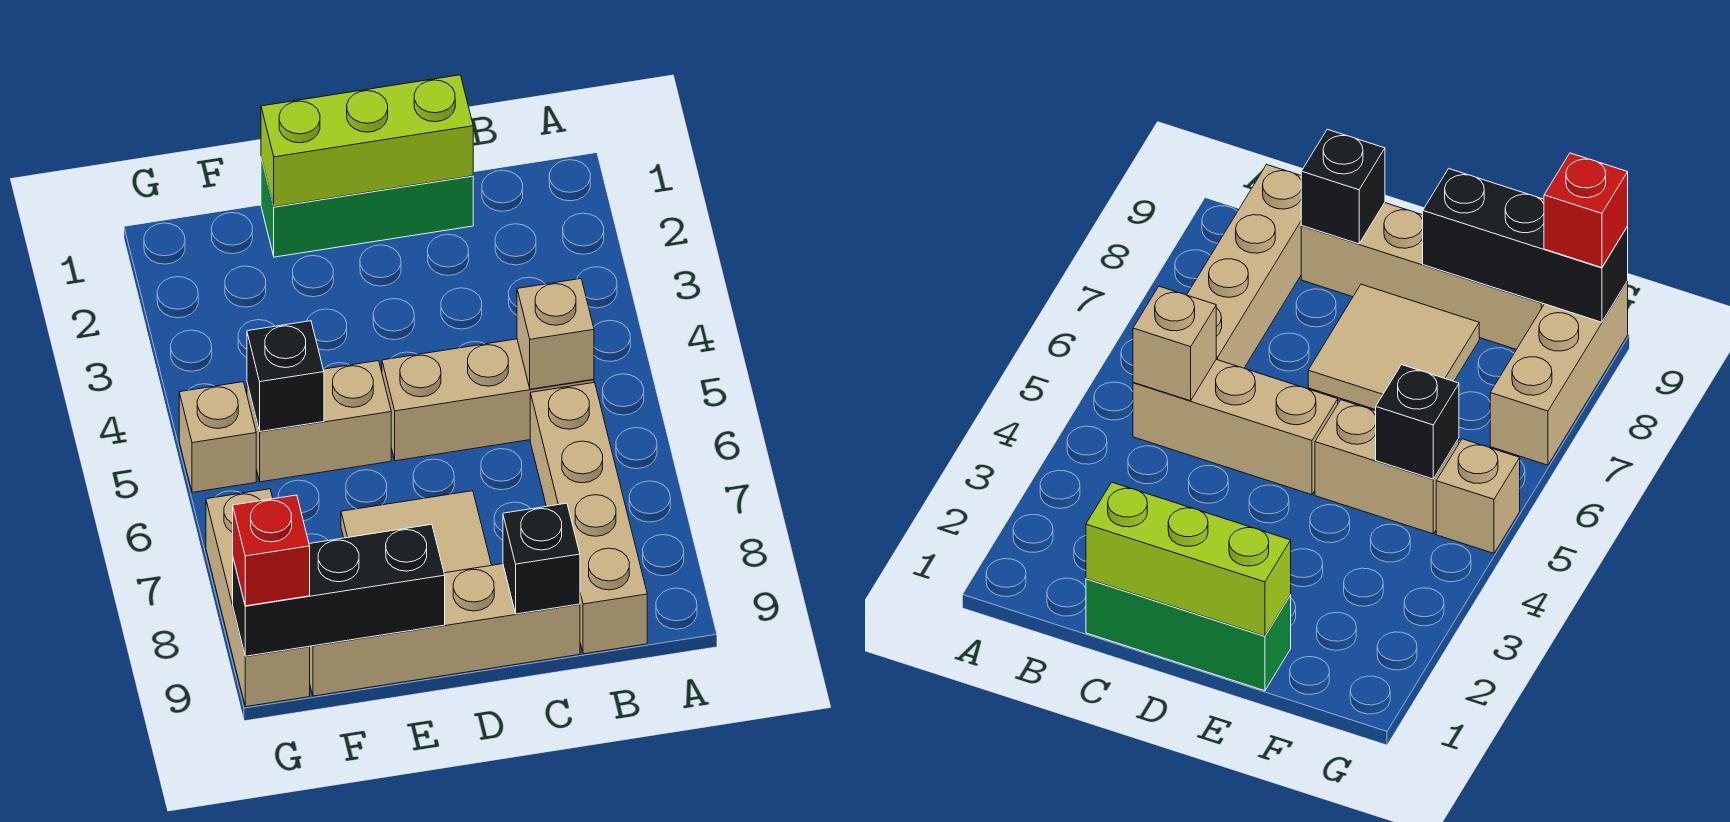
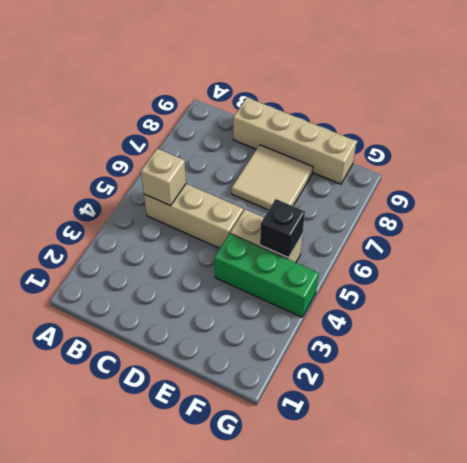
green brick E4:G4 level 1 -> green brick C1:E1 level 1
none -> tan brick B6:B9 level 1
none -> tan brick G5 level 1
none -> tan brick G7:G9 level 1

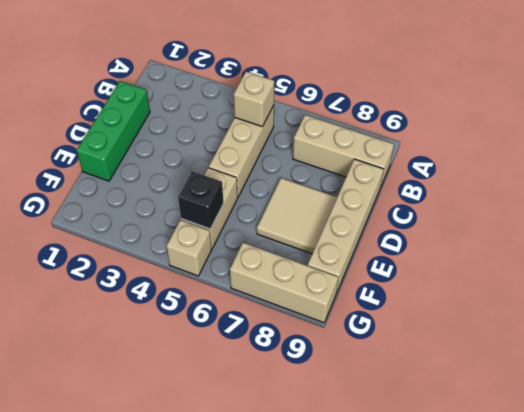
tan brick B7:B9 level 1 -> tan brick B6:B9 level 1
none -> lime brick C1:E1 level 2
none -> black brick C9 level 2
none -> black brick E9:G9 level 2

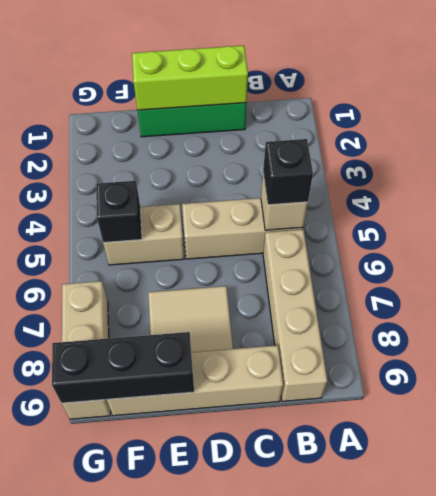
black brick B5 level 3 -> black brick C9 level 2
none -> tan brick G5 level 1
none -> red brick G9 level 3

